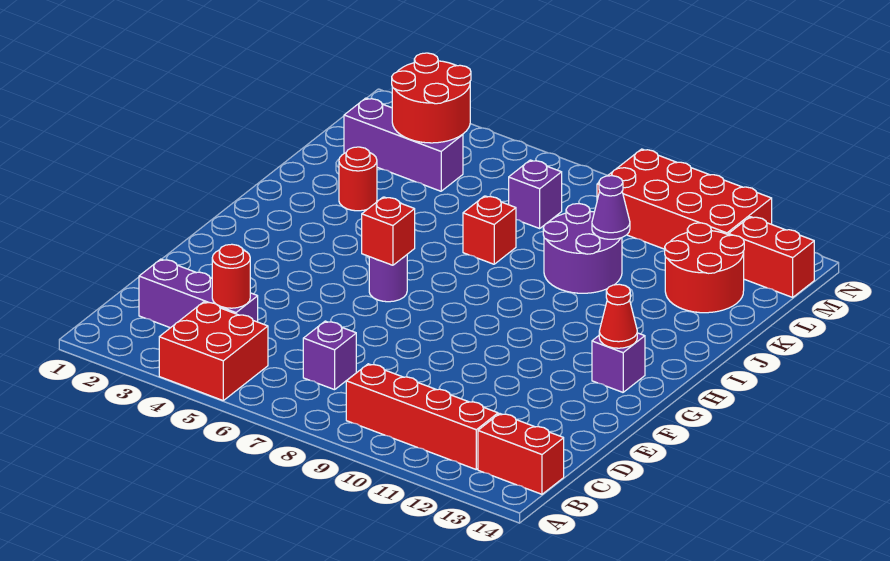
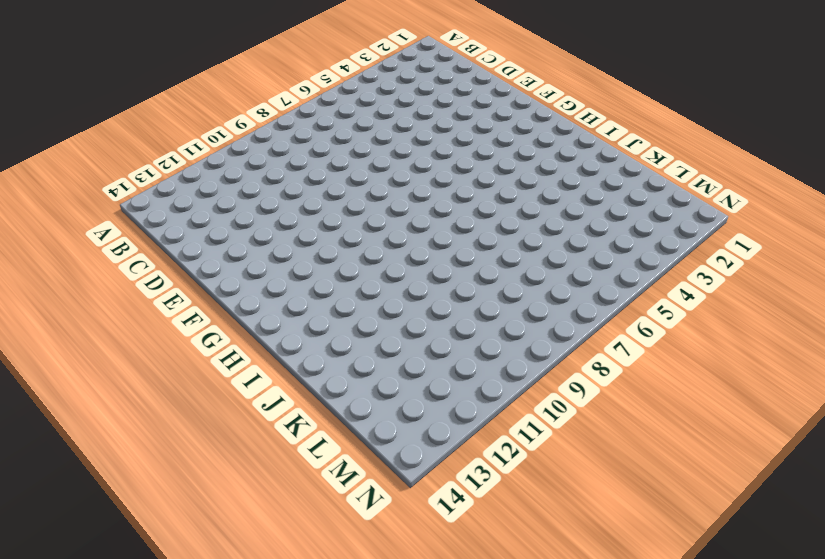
none -> red brick A4:B5 level 1
none -> red brick B9:B12 level 1
none -> red brick B13:B14 level 1

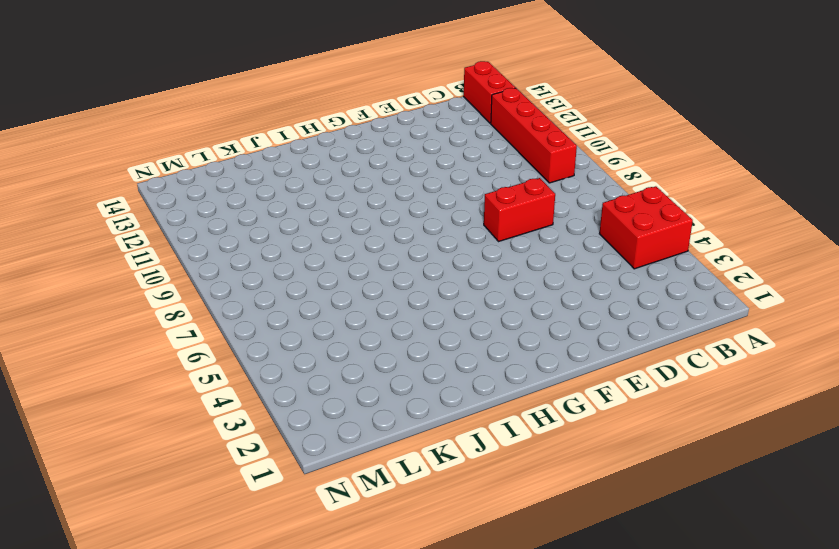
red brick D7:E7 level 1 -> red brick M13:M14 level 1
none -> purple brick C2:C4 level 1
none -> purple brick C7 level 1
none -> purple round brick G6 level 1

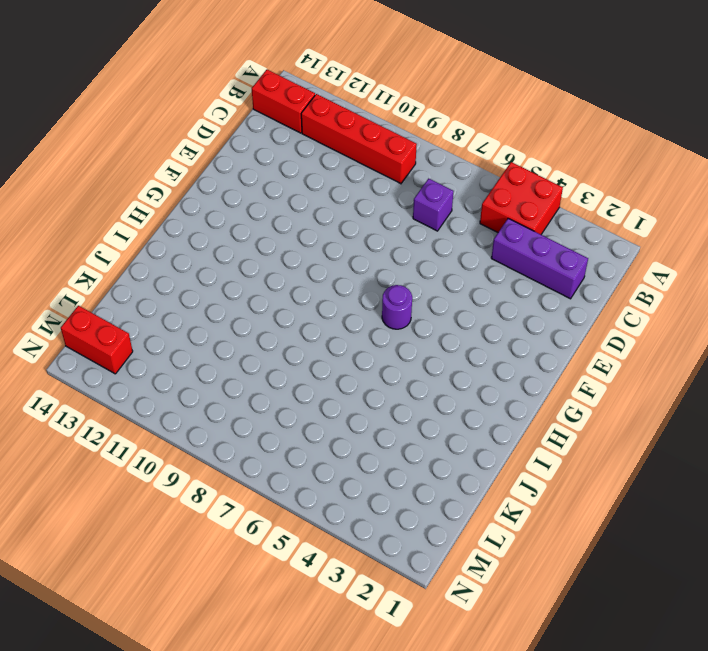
none -> purple brick G13 level 1
none -> red round brick J3 level 1
none -> red brick J7 level 1

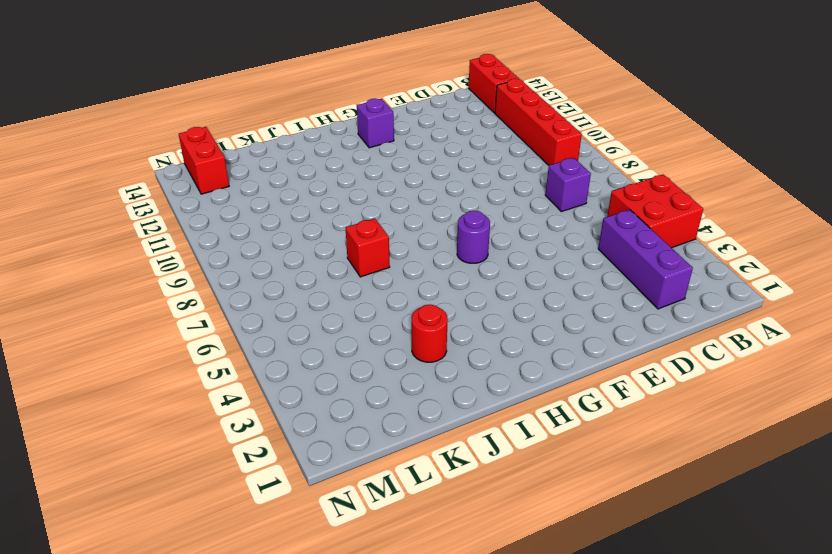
none -> purple round brick J9:K10 level 1
none -> red round brick K12:L13 level 1
none -> purple brick L2:L4 level 1

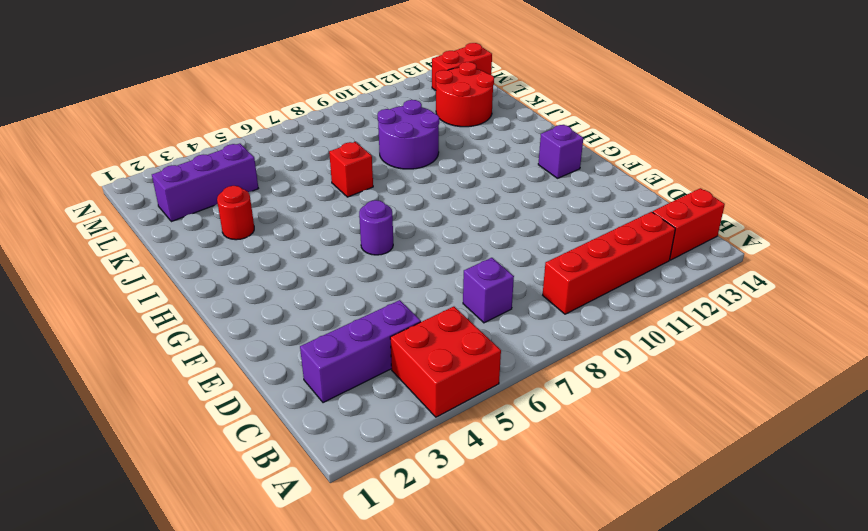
none -> purple brick L7 level 1
none -> red brick M9:N12 level 1
none -> red round brick C4 level 2

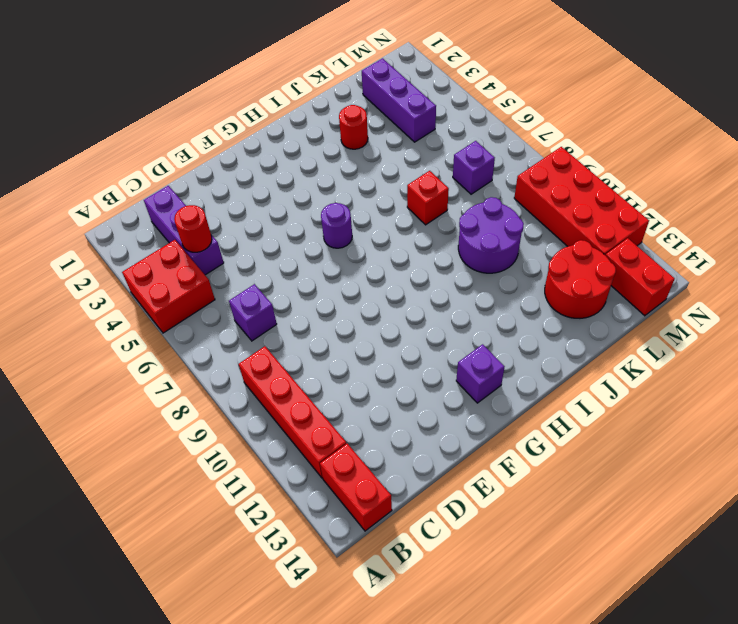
none -> red brick G6 level 2
none -> red cone G13 level 2
none -> purple cone K10 level 2

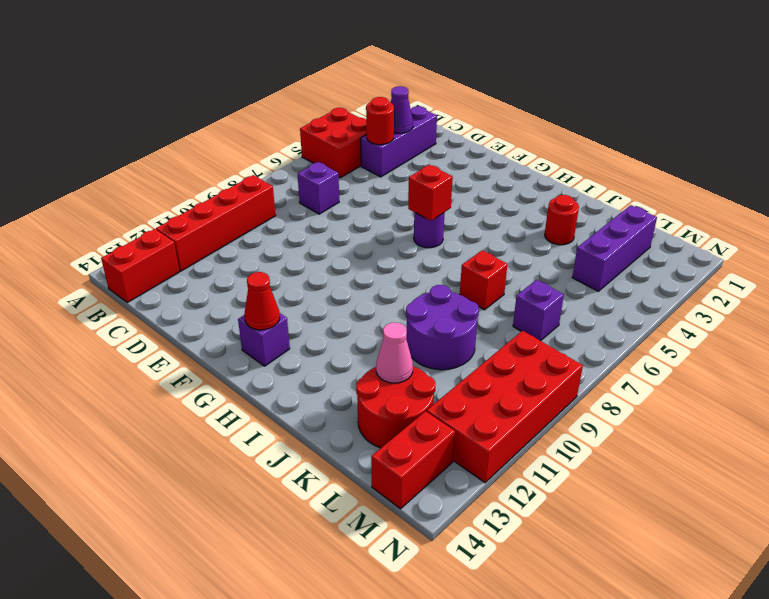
purple cone C3 level 2 -> purple cone K10 level 2
pink cone K12 level 2 -> none
none -> red round brick L3:M4 level 2

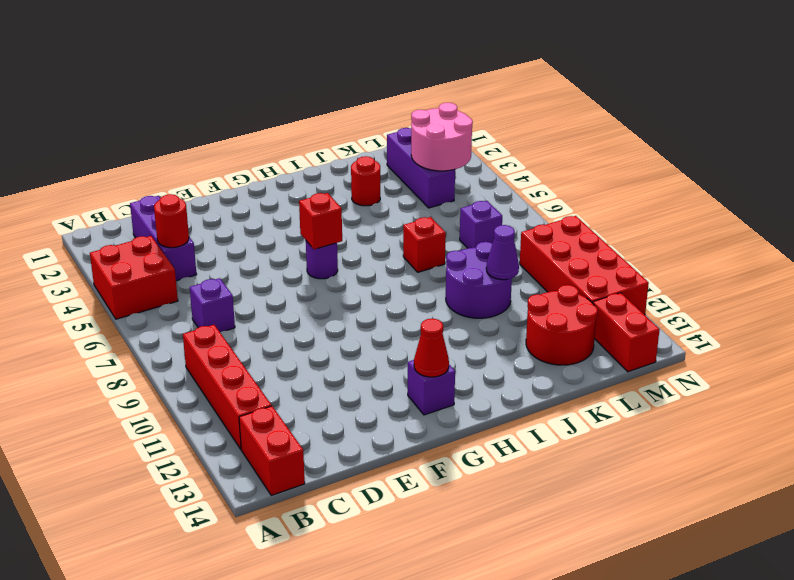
pink round brick L3:M4 level 2 -> red round brick L3:M4 level 2

